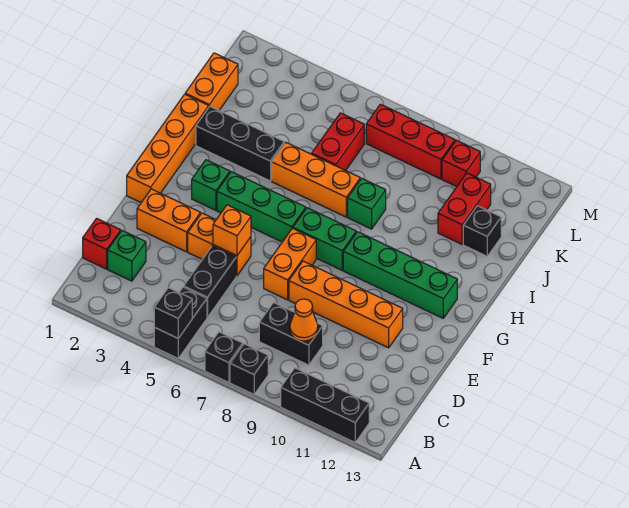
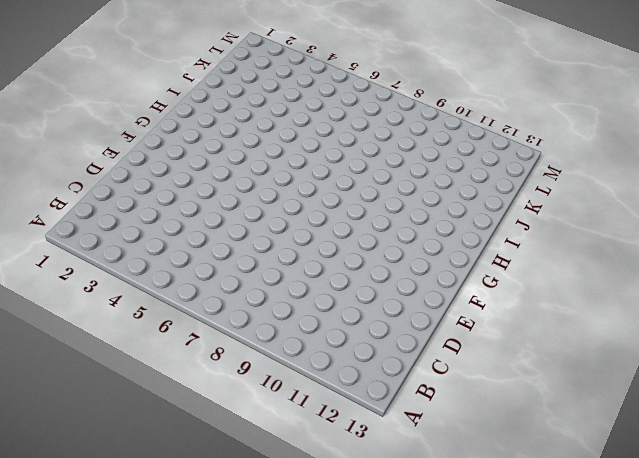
none -> black brick A5:B5 level 1
none -> black brick A7 level 1
none -> black brick A8 level 1

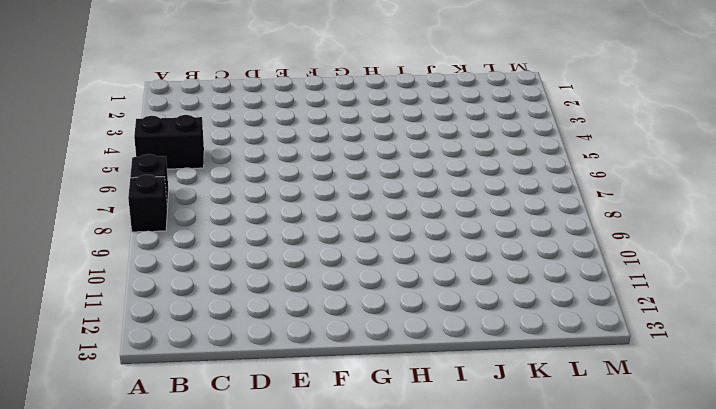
none -> black brick A10:A12 level 1
none -> red brick C1 level 1
none -> green brick C2 level 1

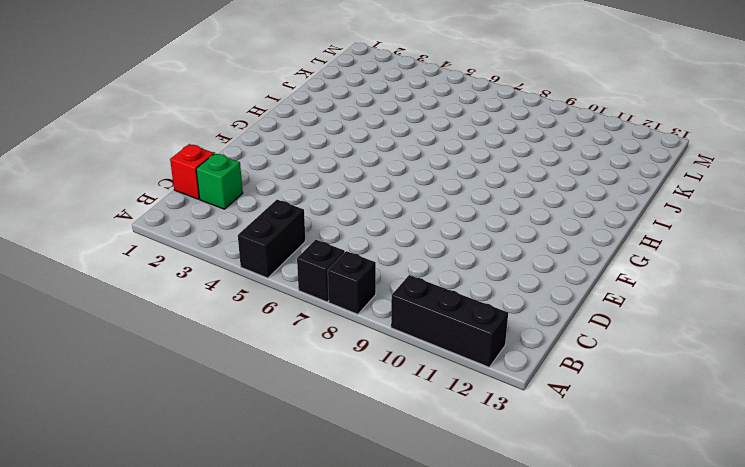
none -> black brick C5:D5 level 1
none -> black brick C8:C9 level 1
none -> orange brick E2:E3 level 1

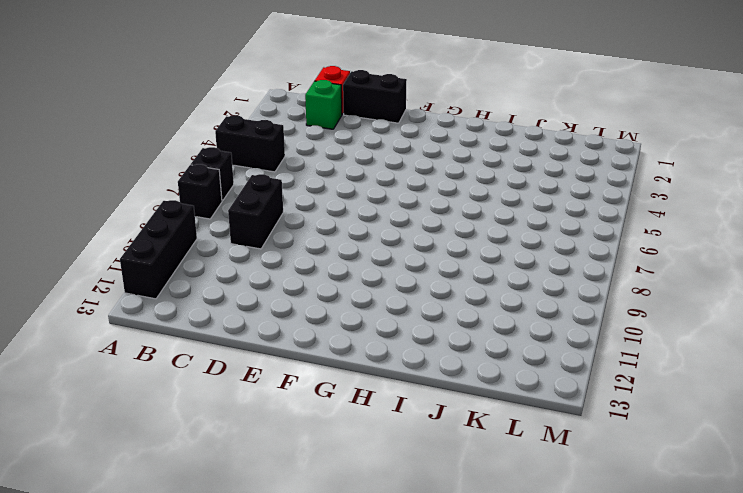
black brick D1:E1 level 1 -> black brick C5:D5 level 1
none -> orange brick E2:E3 level 1
none -> orange brick E4:E5 level 1
none -> orange brick E7:F7 level 1

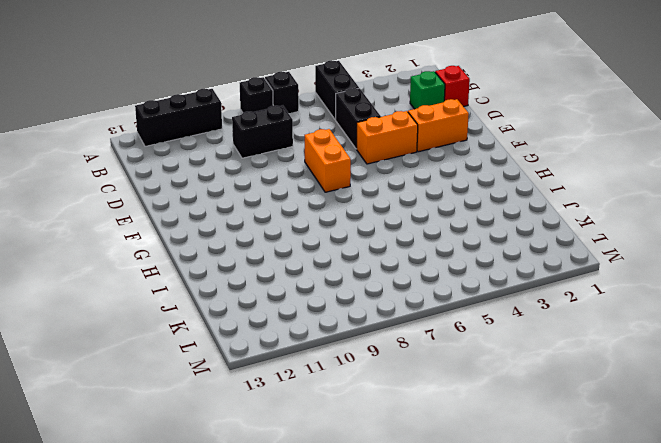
none -> orange brick E8:E11 level 1
none -> orange brick F1:I1 level 1
none -> green brick G3 level 1

